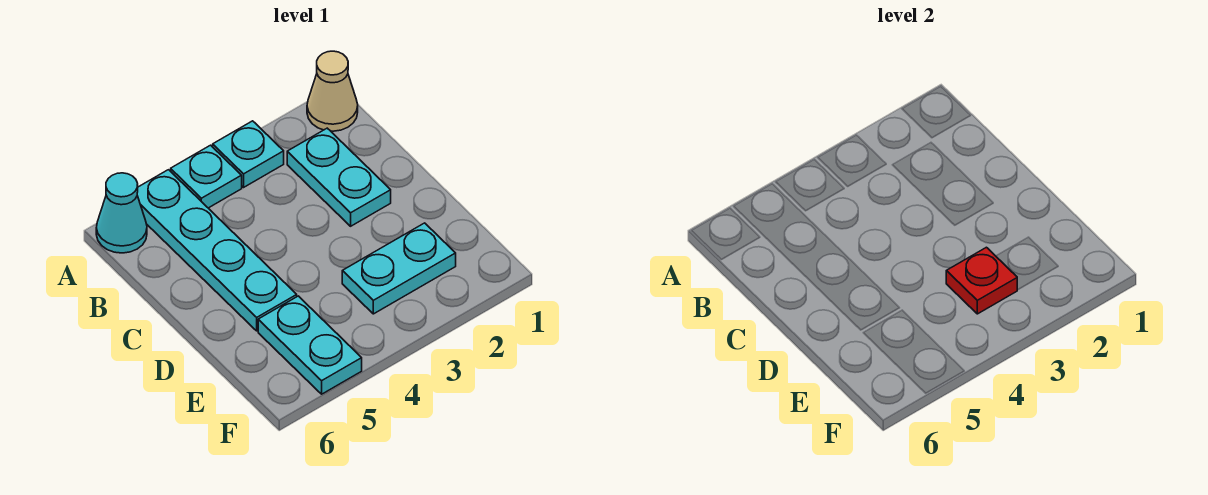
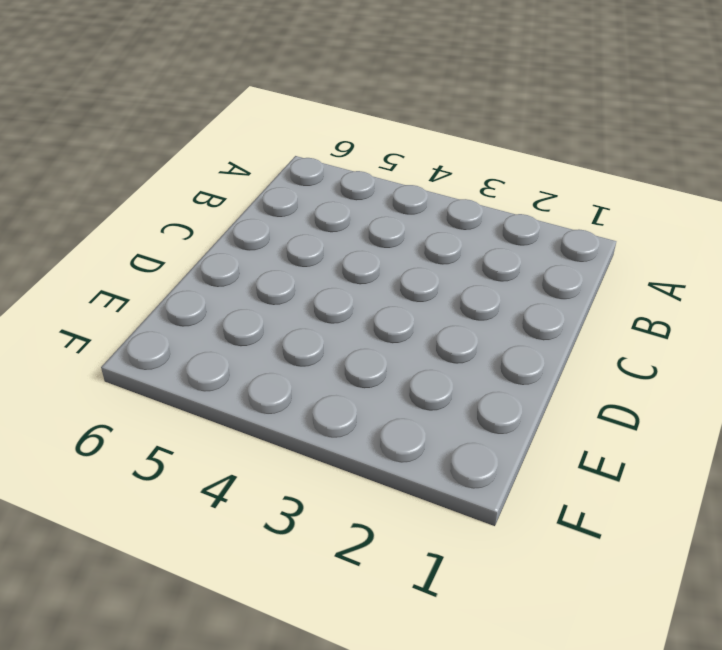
none -> tan cone A1 level 1
none -> cyan plate A3 level 1

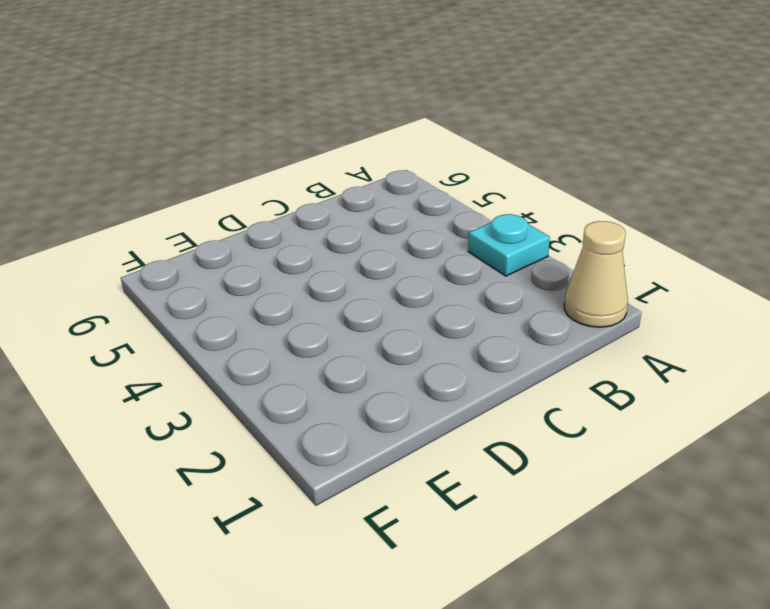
none -> cyan plate A4 level 1
none -> cyan plate A5:D5 level 1

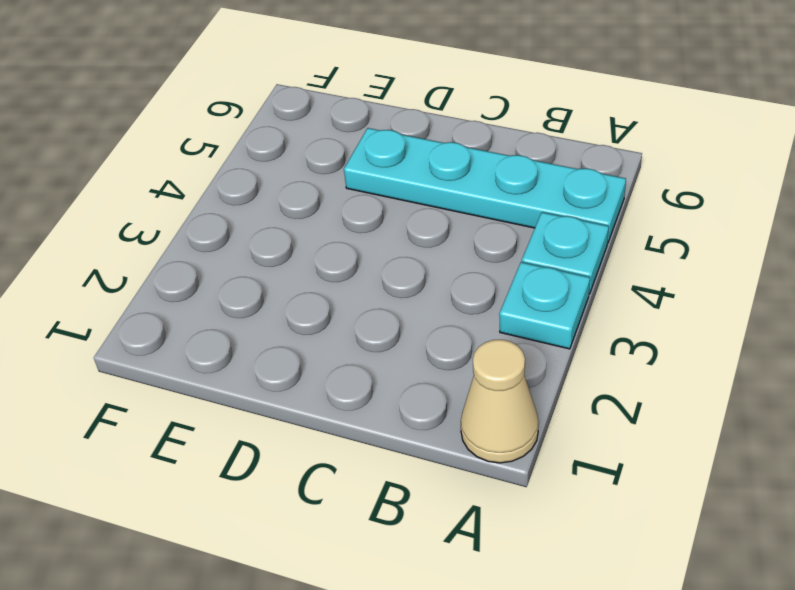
none -> cyan cone A6 level 1
none -> cyan plate B2:C2 level 1

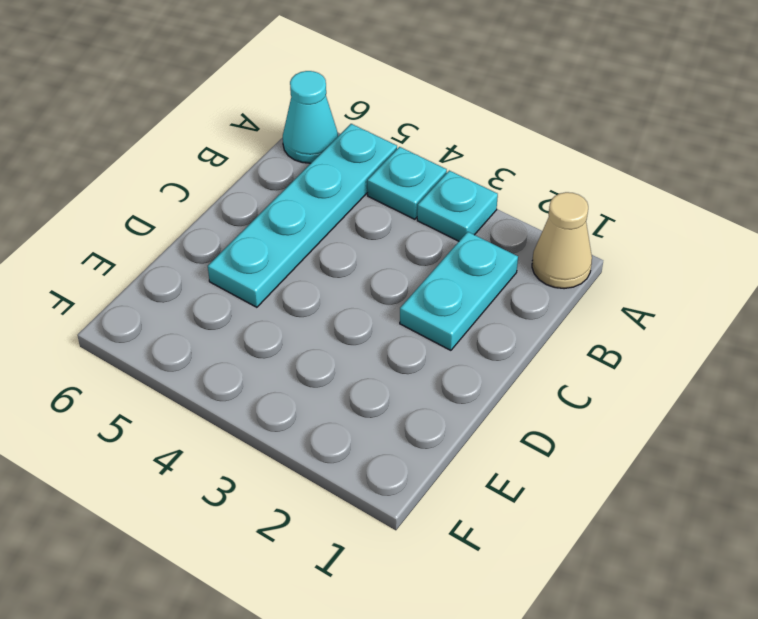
none -> cyan plate E2:E3 level 1
none -> cyan plate E5:F5 level 1

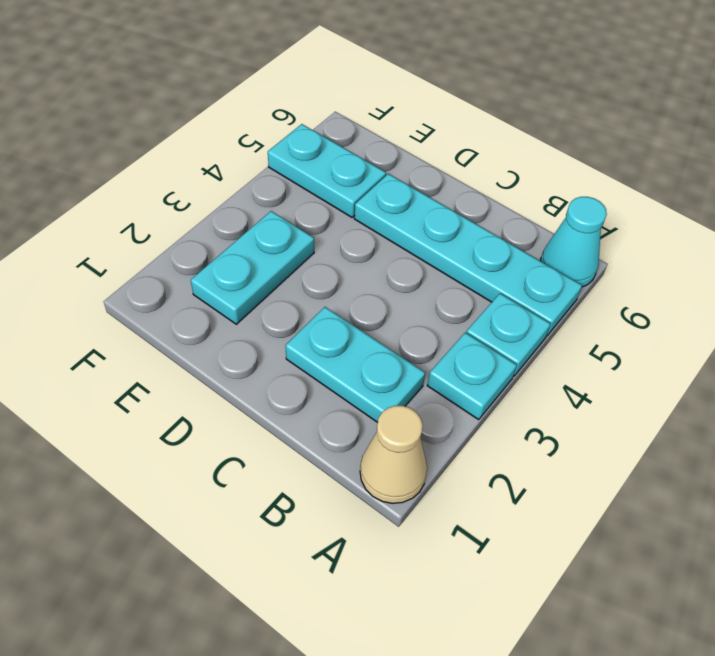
none -> red plate E3 level 2

